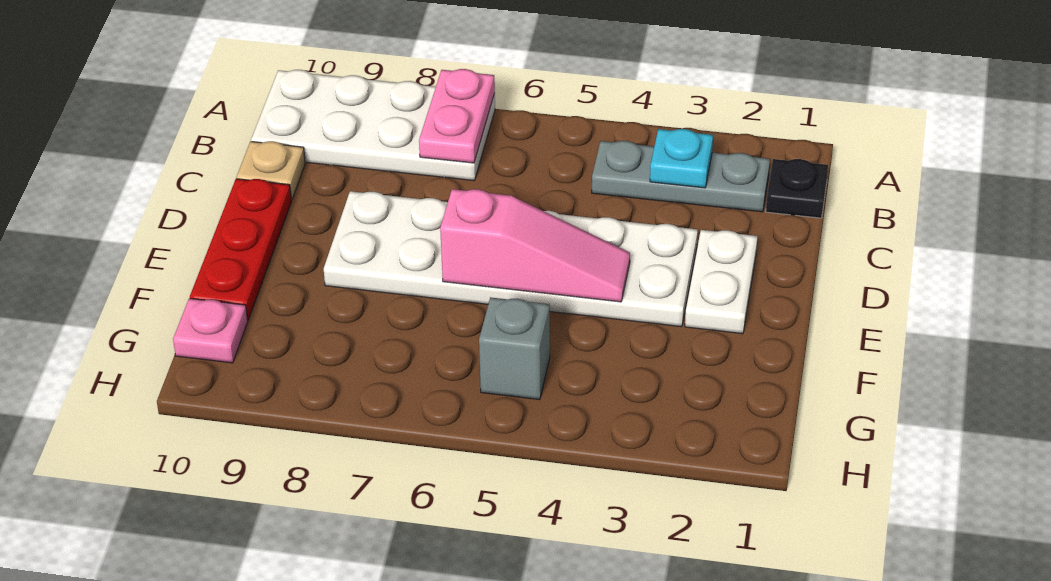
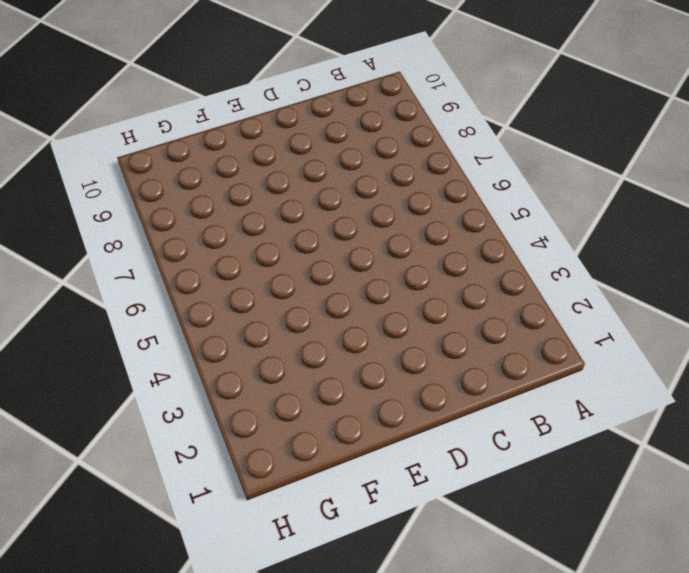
none -> white plate A7:B10 level 1
none -> black plate B1 level 1
none -> grey plate B2:B4 level 1

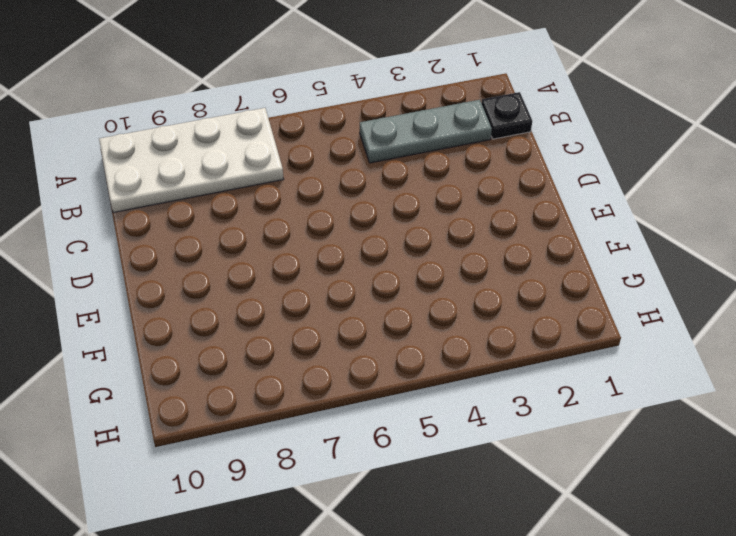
none -> tan plate C10 level 1
none -> white plate D2:E2 level 1
none -> white plate D3:E8 level 1

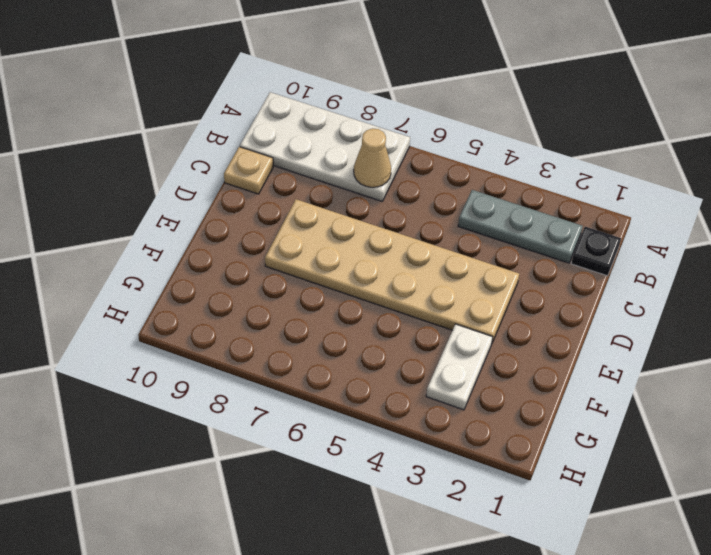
tan cone B7 level 2 -> pink plate A7:B7 level 2
tan plate D3:E8 level 1 -> white plate D3:E8 level 1
white plate F3:G3 level 1 -> white plate D2:E2 level 1
none -> red plate D10:F10 level 1
none -> grey brick G5 level 1
none -> pink plate G10 level 1

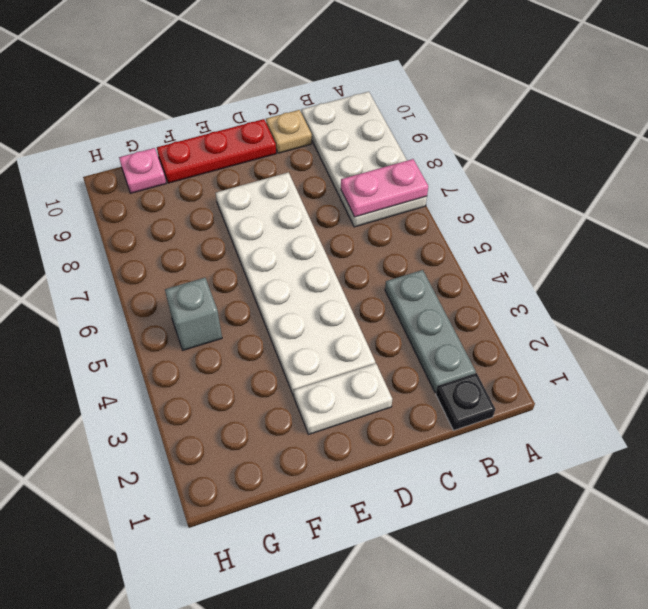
none -> cyan plate B3 level 2
none -> pink slope E4:E6 level 2 top 6

